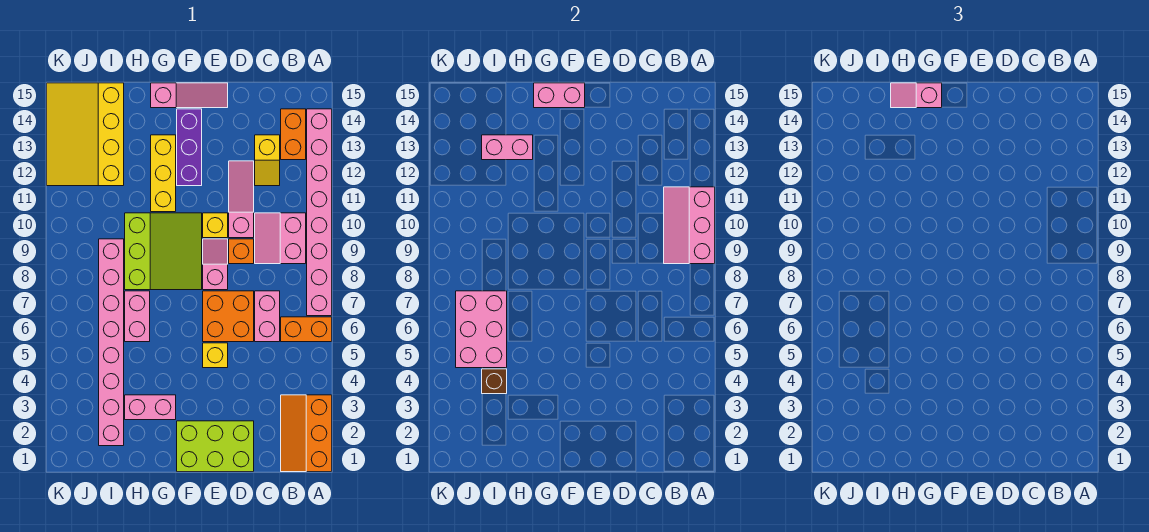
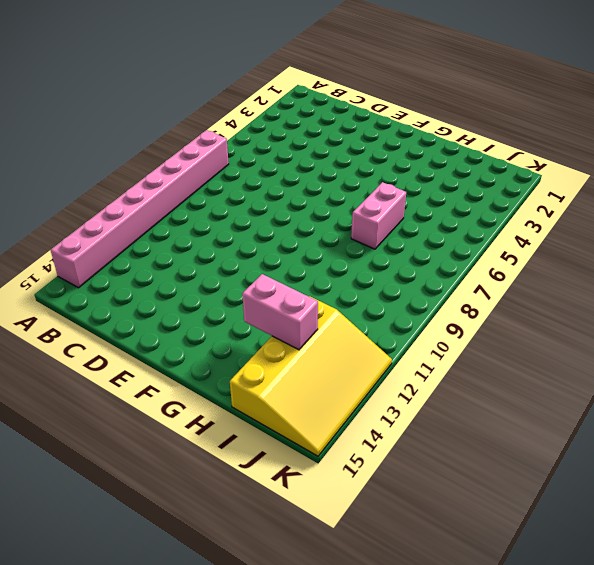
none -> orange slope A1:B3 level 1 top A
none -> orange brick A6:B6 level 1
none -> pink slope B9:C10 level 1 top B

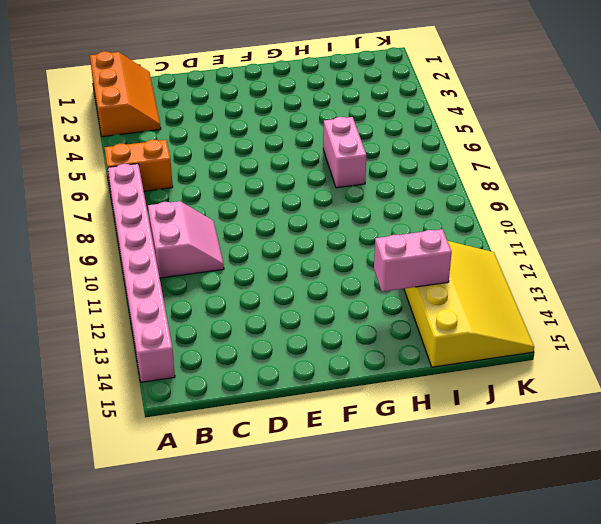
none -> orange brick B13:B14 level 1
none -> pink brick C6:C7 level 1
none -> yellow slope C12:C13 level 1 top 13

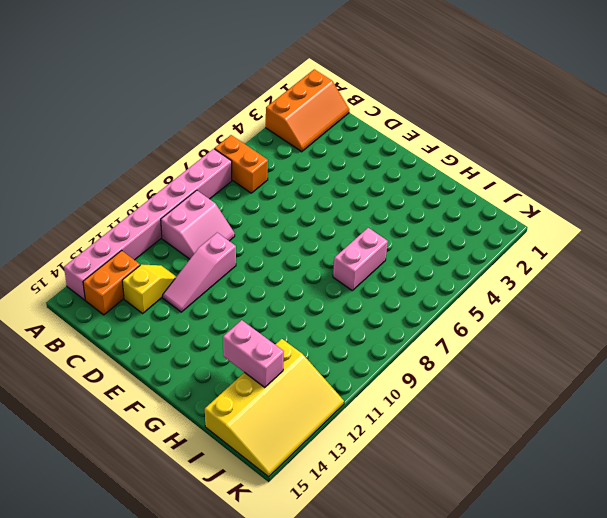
none -> pink brick C6:C7 level 1
none -> lime brick D1:F2 level 1
none -> orange brick D6:E7 level 1

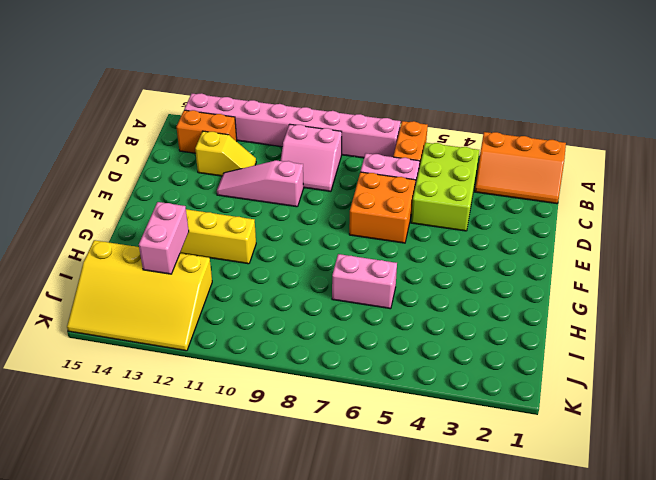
lime brick B4:D5 level 1 -> lime brick D1:F2 level 1
none -> orange brick D9 level 1
none -> yellow brick E5 level 1
none -> pink slope E8:E9 level 1 top 8

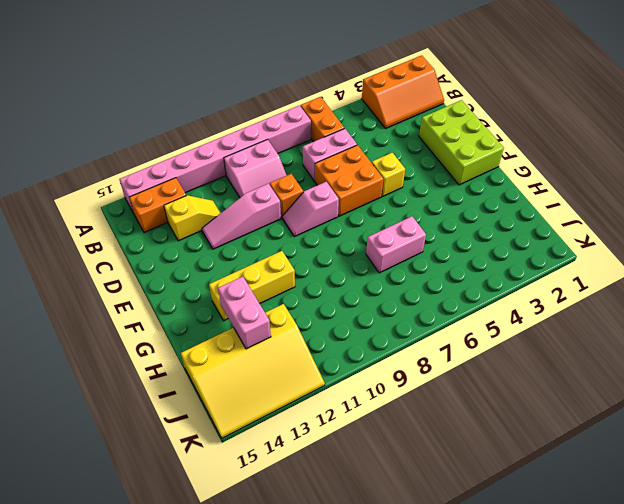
none -> yellow brick E10 level 1
none -> pink slope E15:G15 level 1 top G
none -> lime slope F8:H10 level 1 top H

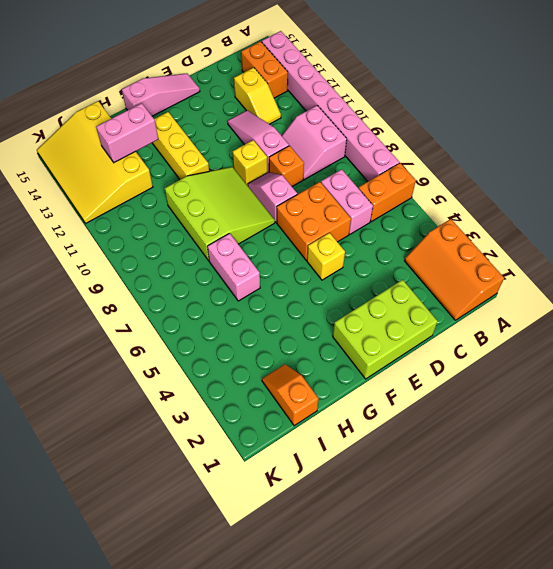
orange slope I1:I2 level 1 top 1 -> pink brick I2:I9 level 1
none -> purple brick F12:F14 level 1
none -> pink brick G3:H3 level 1
none -> pink slope A9:B11 level 2 top A

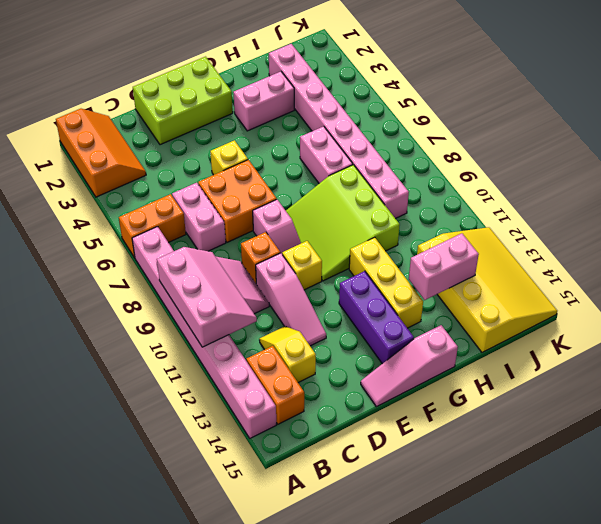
none -> pink brick F15:G15 level 2
none -> brown brick I4 level 2
none -> pink brick I5:J7 level 2

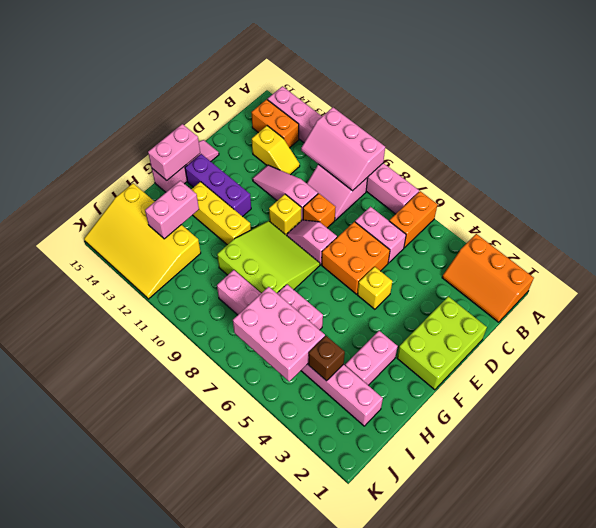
none -> pink slope G15:H15 level 3 top G

